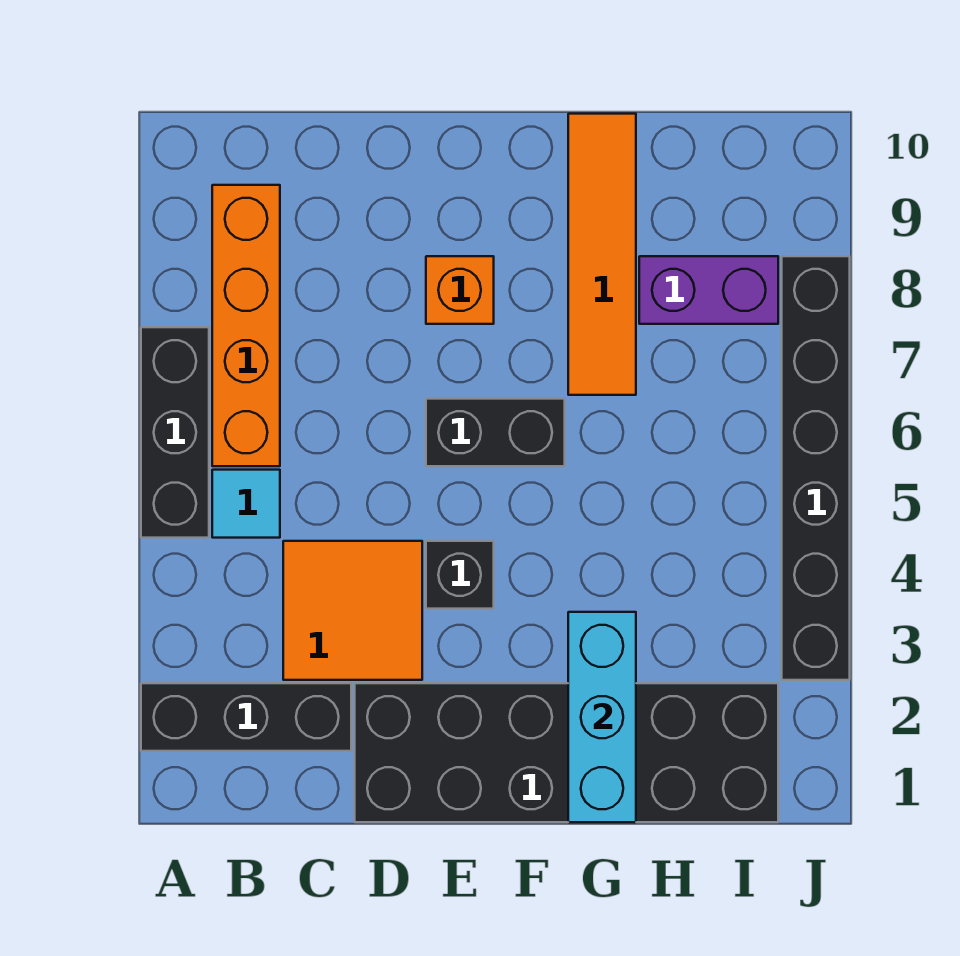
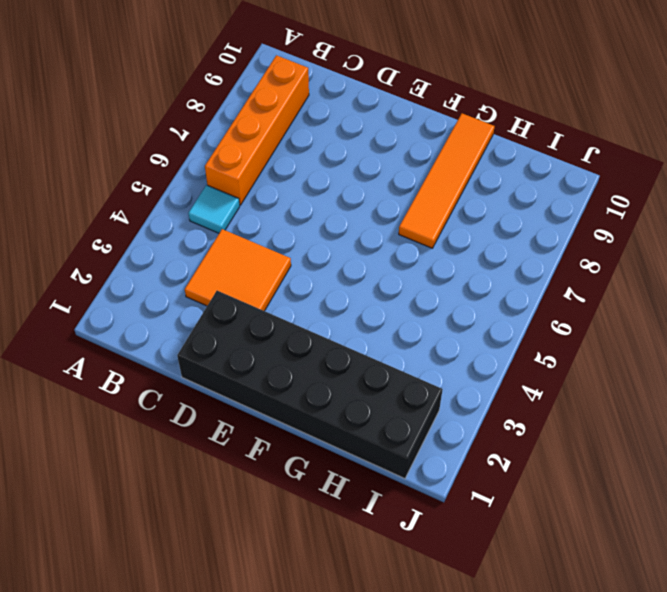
none -> black brick A2:C2 level 1
none -> black brick A5:A7 level 1
none -> black brick E4 level 1

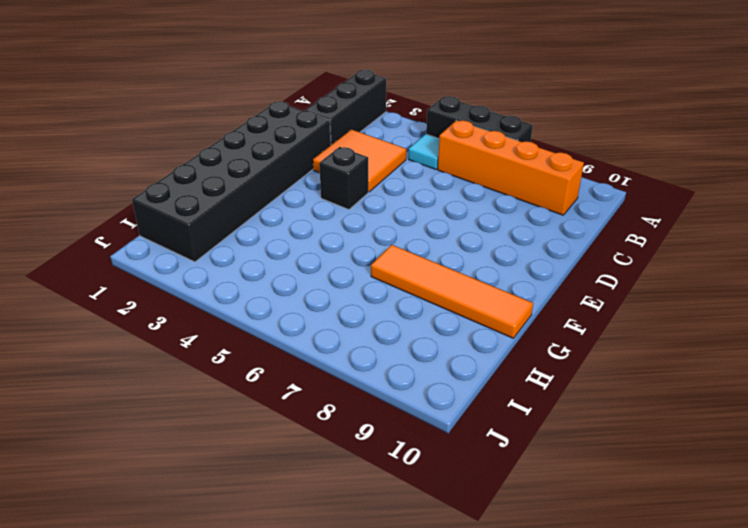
none -> black brick E6:F6 level 1
none -> orange brick E8 level 1
none -> purple brick H8:I8 level 1

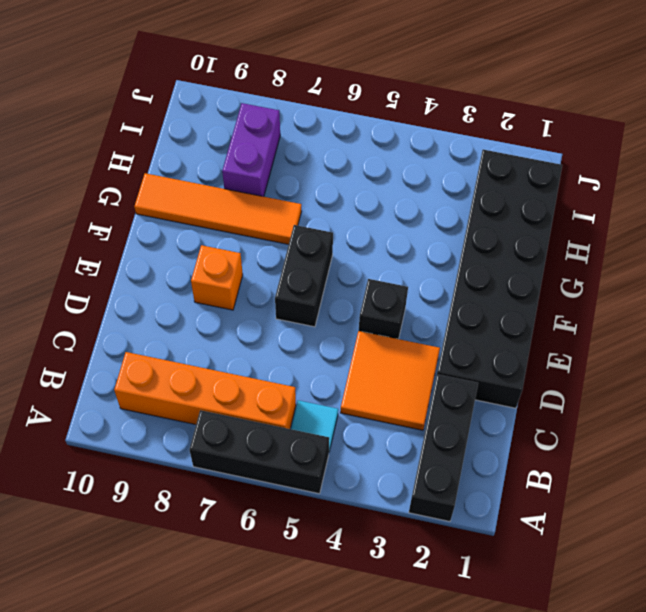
none -> black brick J3:J8 level 1
none -> cyan brick G1:G3 level 2

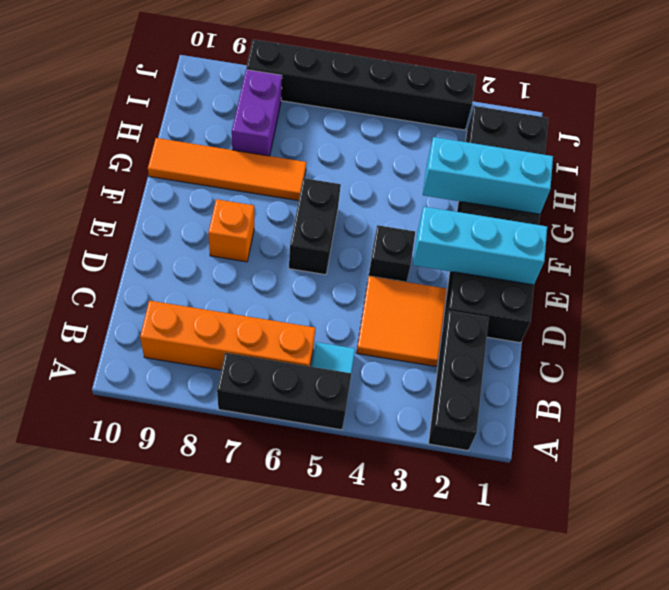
cyan brick E1:E3 level 2 -> none

